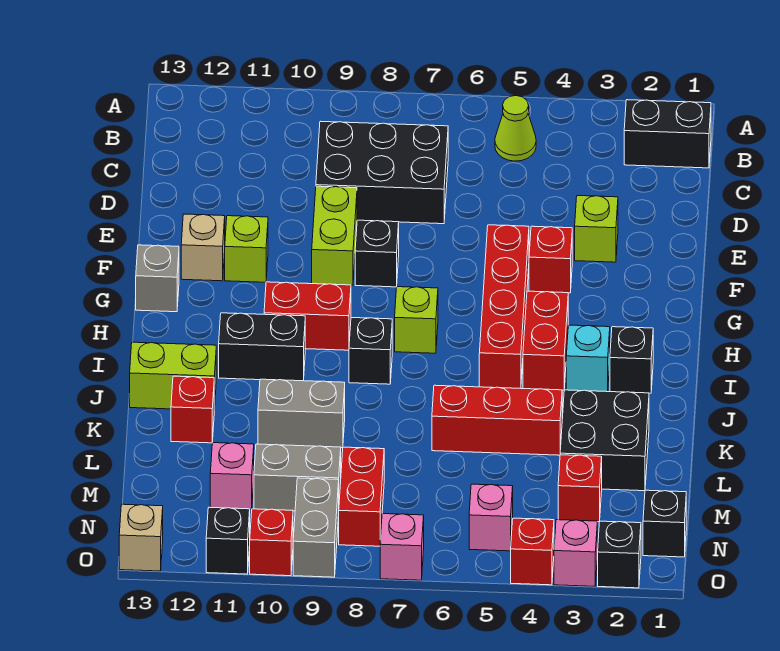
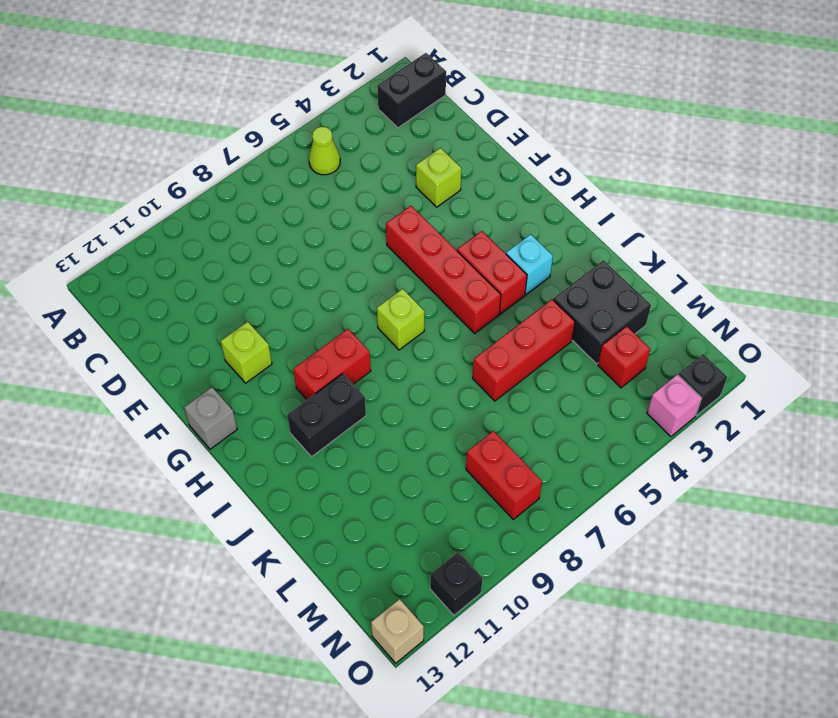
none -> black brick C7:D9 level 1
none -> lime brick E9:F9 level 1
none -> red brick F4 level 1
none -> black brick F8 level 1

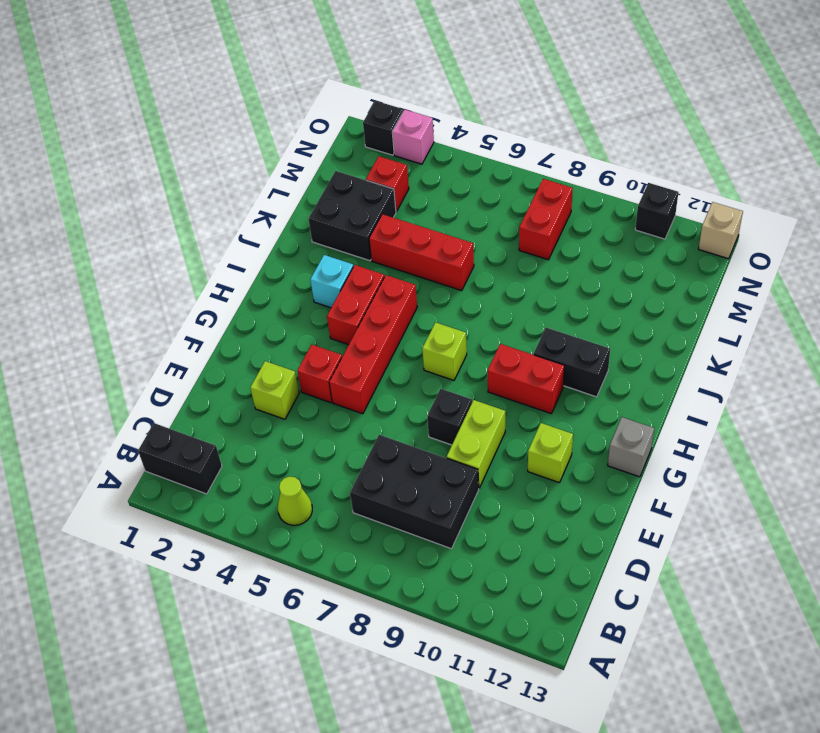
none -> tan brick F12 level 1
none -> black brick I2 level 1
none -> black brick I8 level 1
none -> lime brick J12:J13 level 1

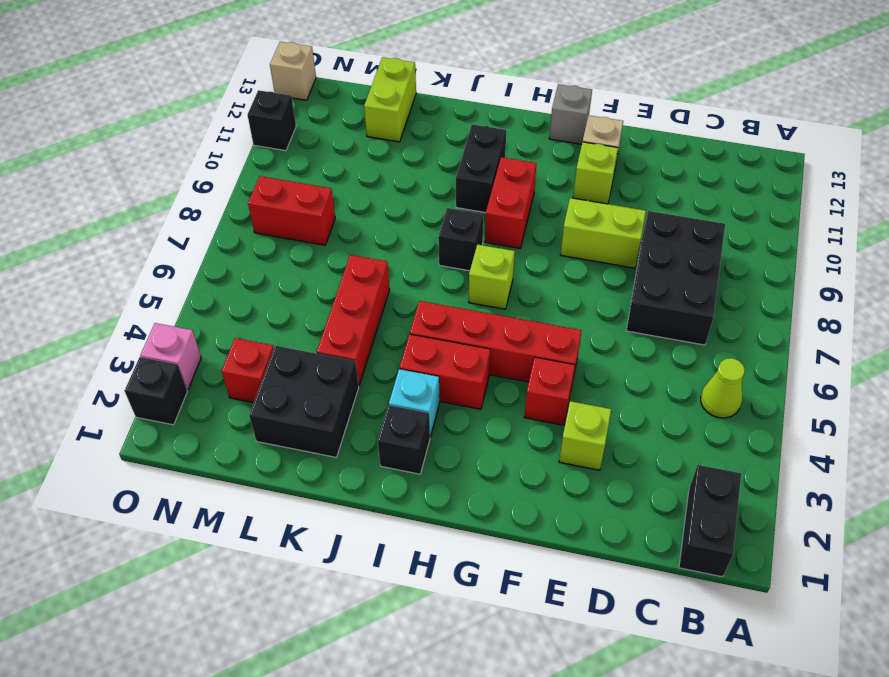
lime brick L12:L13 level 1 -> lime brick J12:J13 level 1
none -> black brick F8 level 1
none -> grey brick K9:K10 level 1
none -> red brick K12 level 1
none -> grey brick M9:M10 level 1

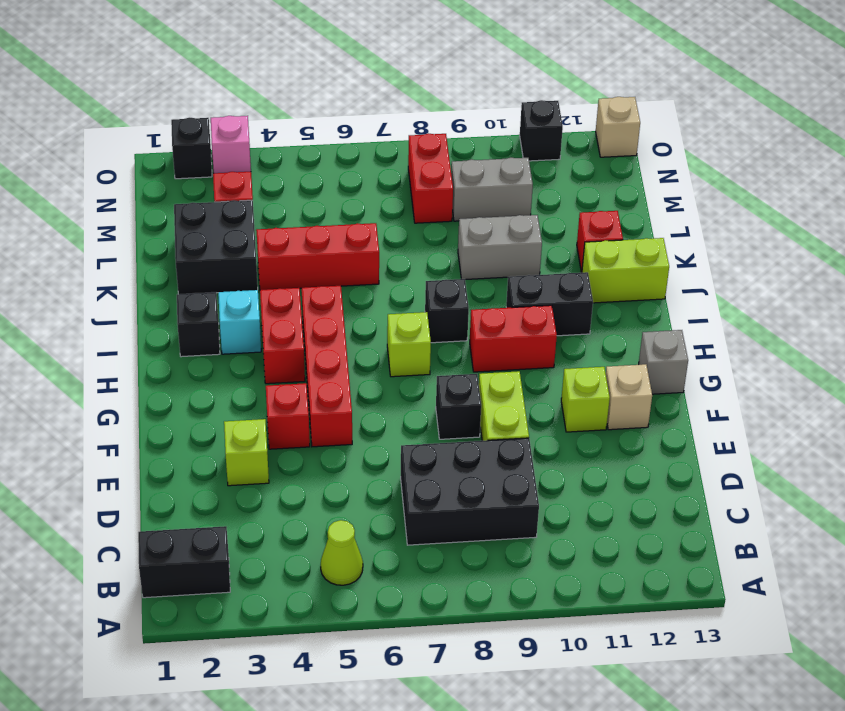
none -> pink brick M11 level 1
none -> black brick N1 level 1
none -> pink brick N5 level 1
none -> grey brick N9:O9 level 1

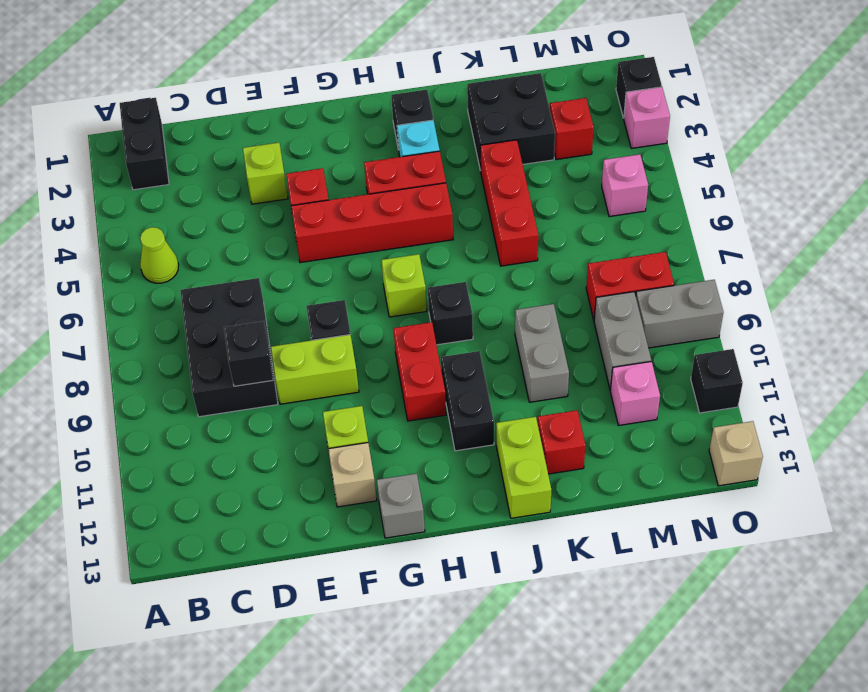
black brick D9 level 2 -> black brick N1 level 1
none -> red brick O4 level 1
none -> pink brick O7 level 1
none -> red brick O10 level 1

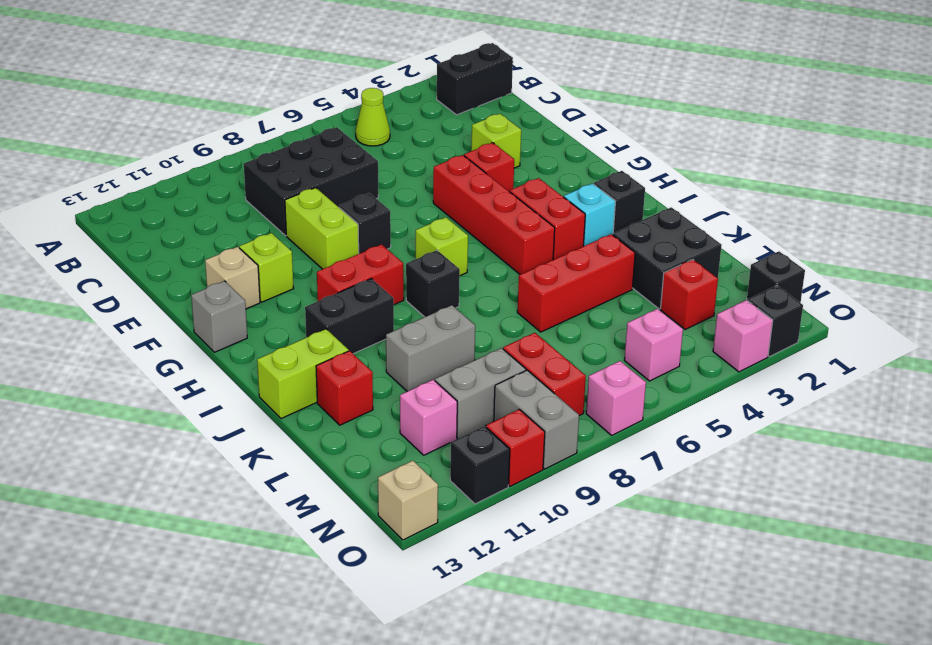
none -> red brick O4 level 1

